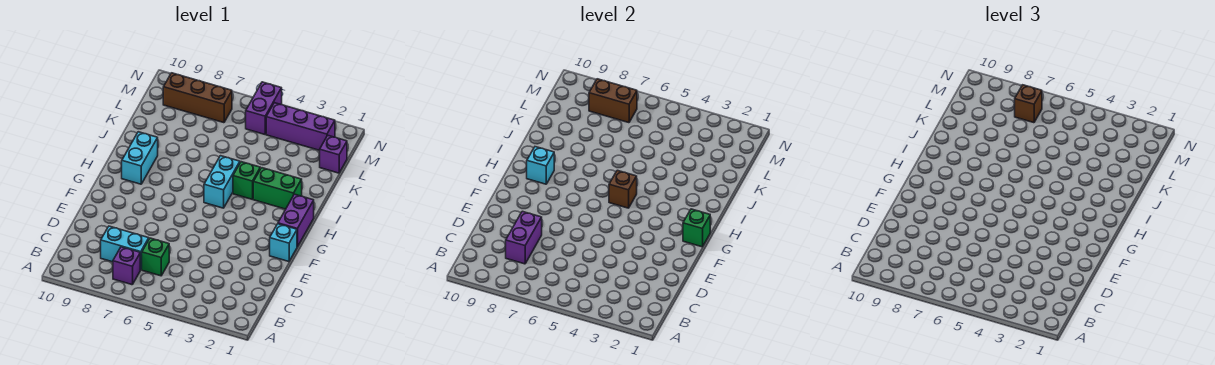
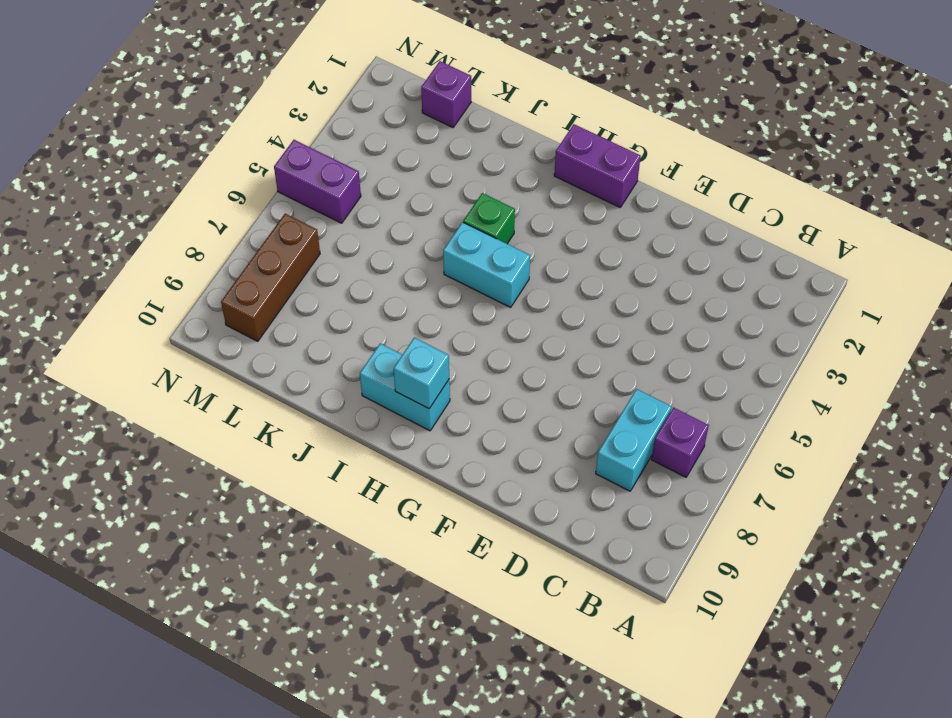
none -> green brick C6 level 1
none -> cyan brick F1 level 1
none -> green brick I2:I3 level 1

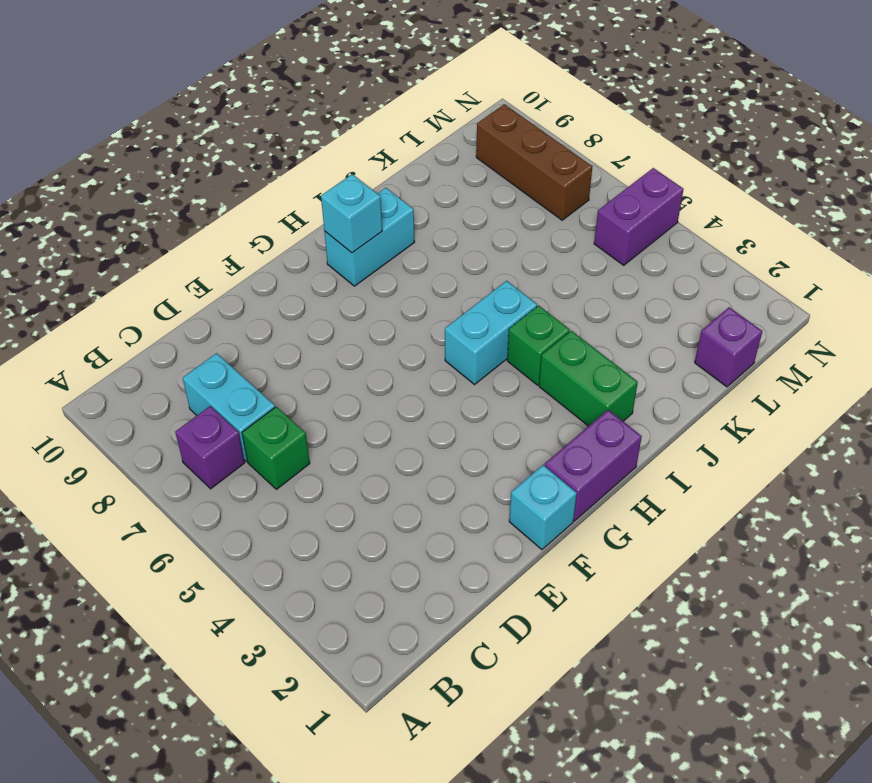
none -> purple brick M2:M4 level 1
none -> purple brick C8:D8 level 2
none -> green brick G1 level 2

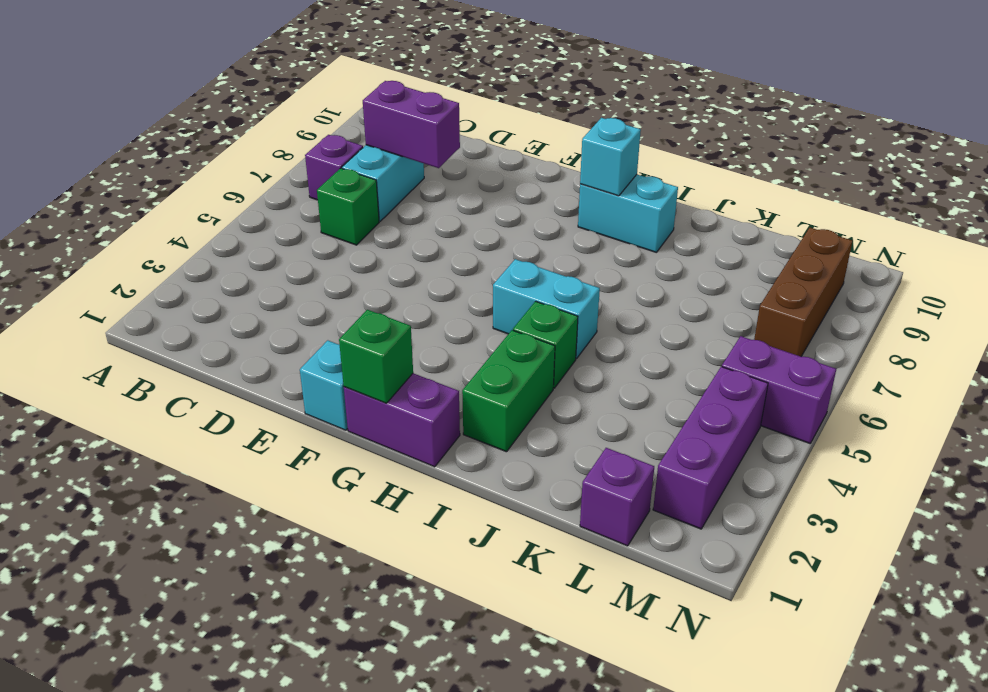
none -> brown brick H5 level 2
none -> brown brick M7:M8 level 2
none -> brown brick M7 level 3

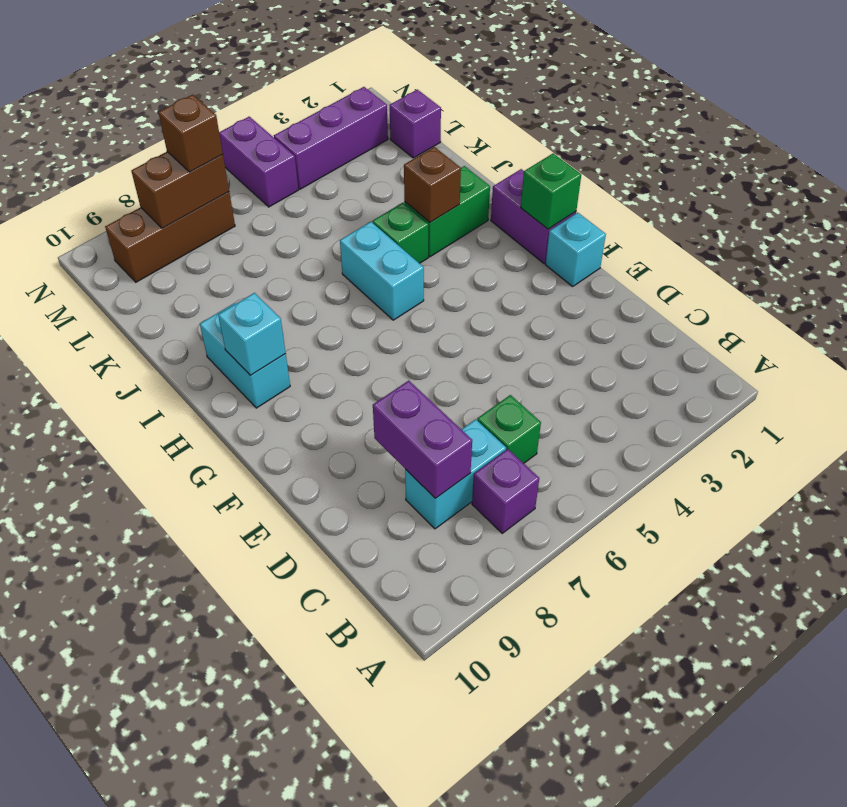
brown brick I3 level 2 -> brown brick H5 level 2

